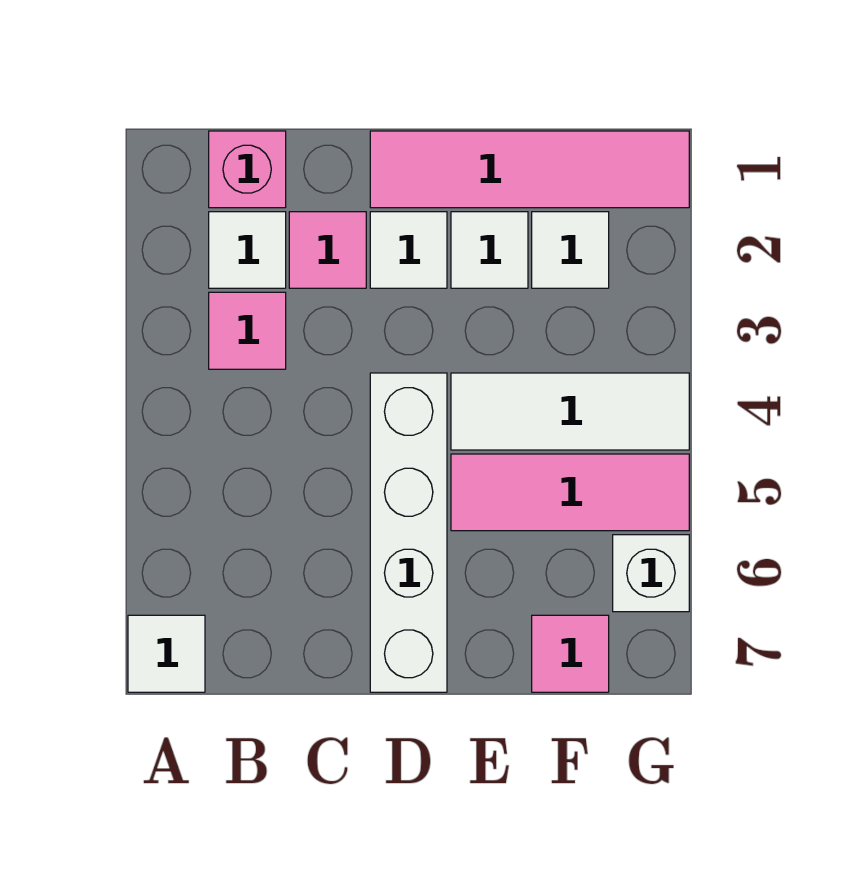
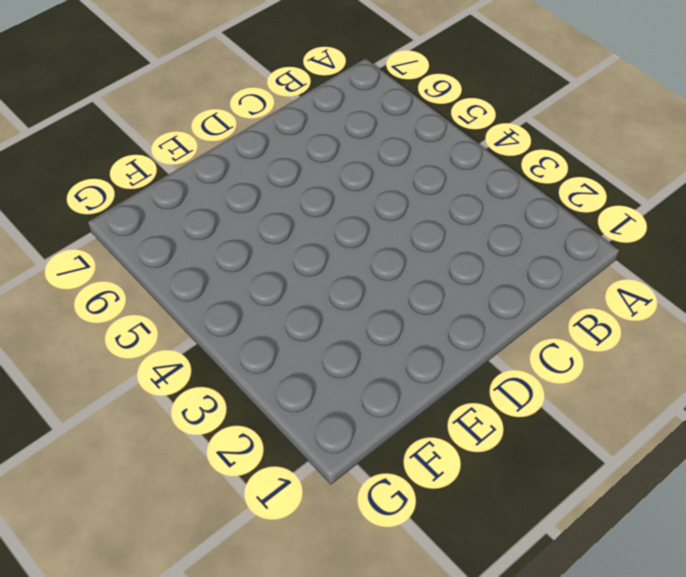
none -> white tile A7 level 1
none -> pink brick B1 level 1
none -> white tile B2 level 1

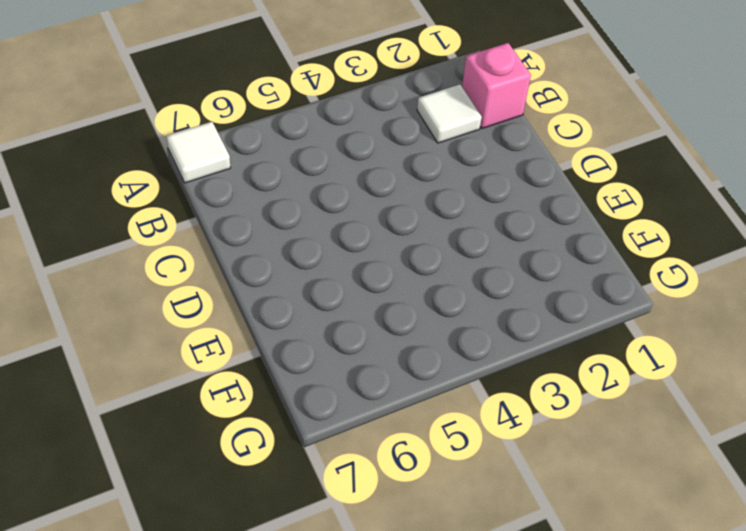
none -> pink tile B3 level 1
none -> pink tile C2 level 1
none -> pink tile D1:G1 level 1

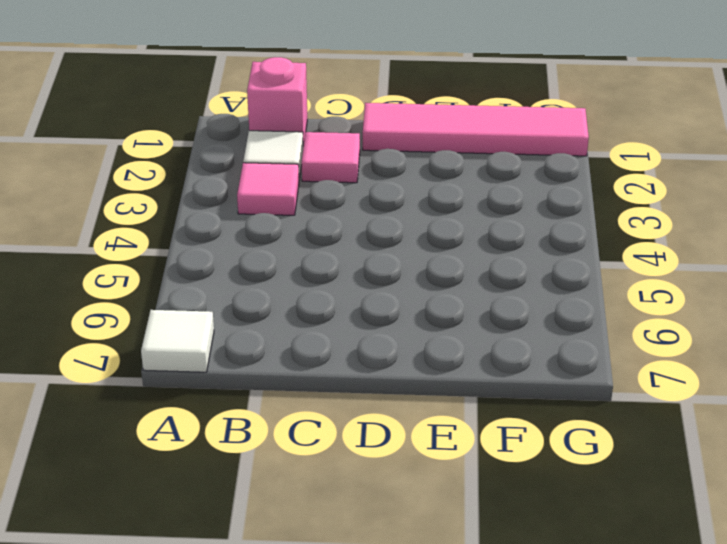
none -> white tile D2 level 1
none -> white brick D4:D7 level 1
none -> white tile E2 level 1

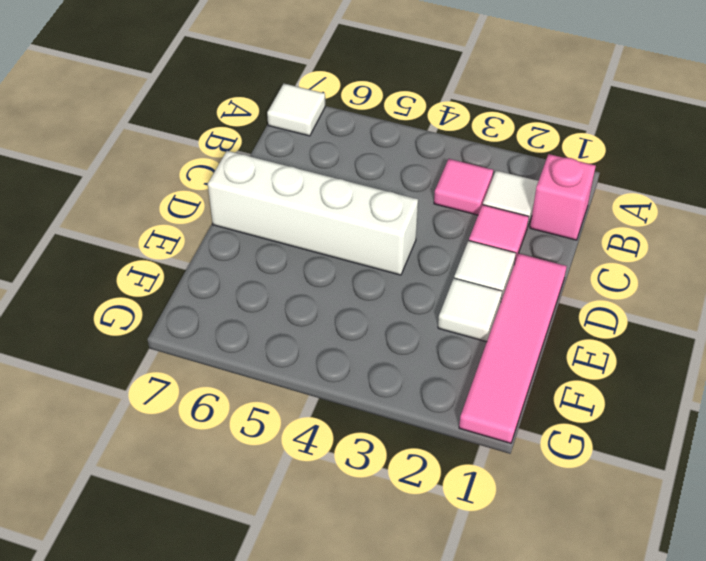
none -> white tile E4:G4 level 1
none -> pink tile E5:G5 level 1
none -> white tile F2 level 1

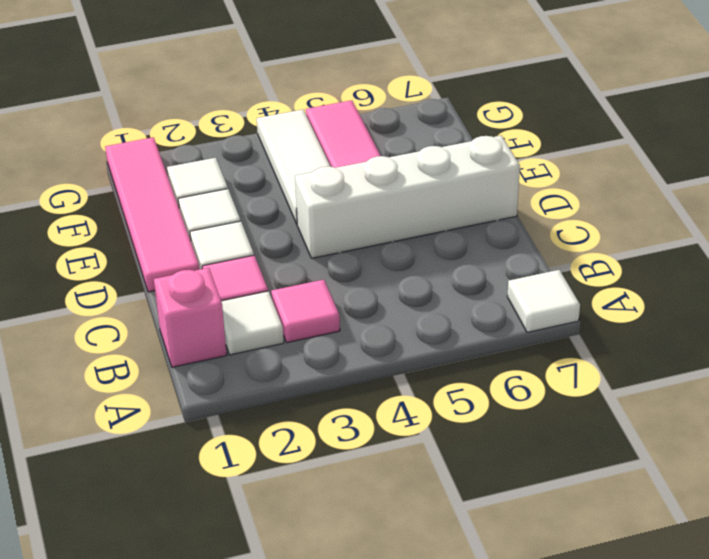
none -> pink tile F7 level 1
none -> white brick G6 level 1

